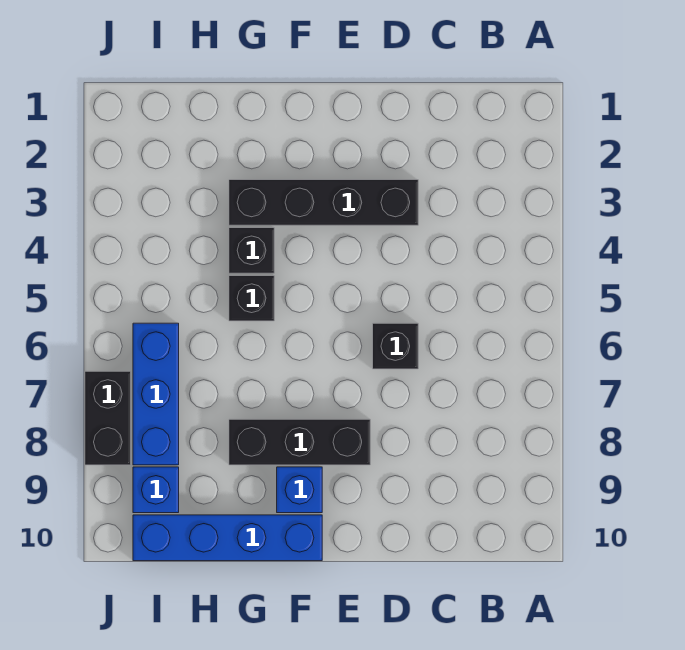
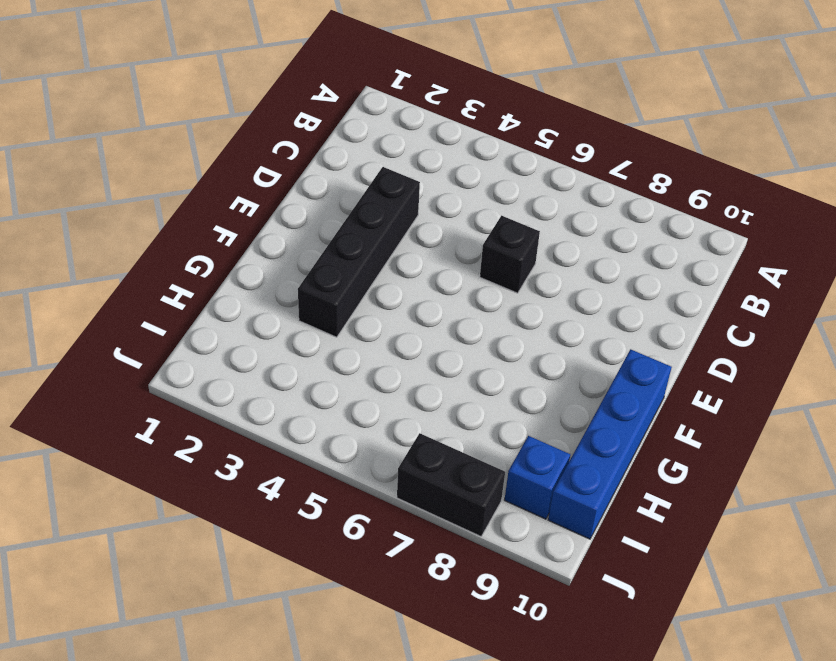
none -> black brick E8:G8 level 1
none -> blue brick F9 level 1

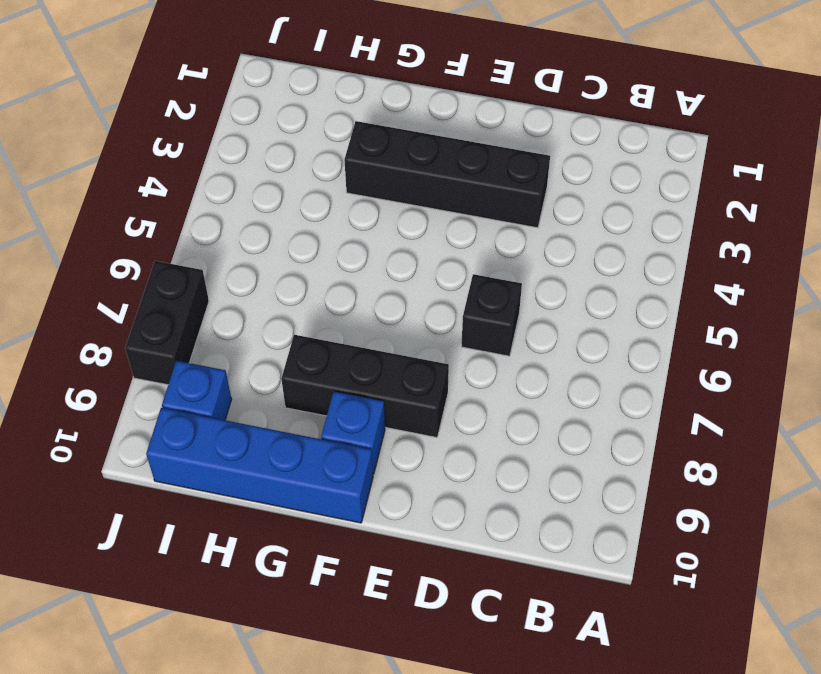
none -> black brick G4 level 1
none -> black brick G5 level 1

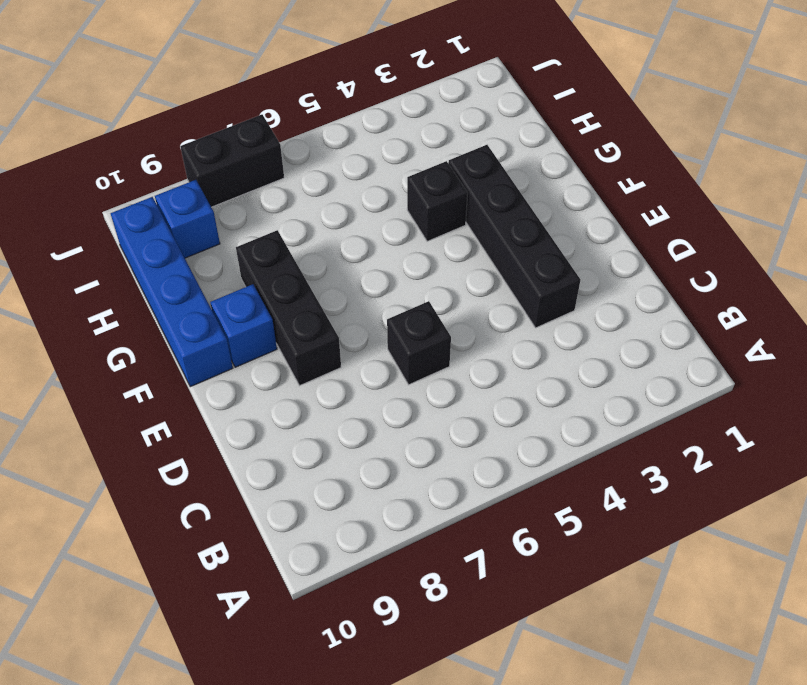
none -> black brick G5 level 1
none -> blue brick I6:I8 level 1

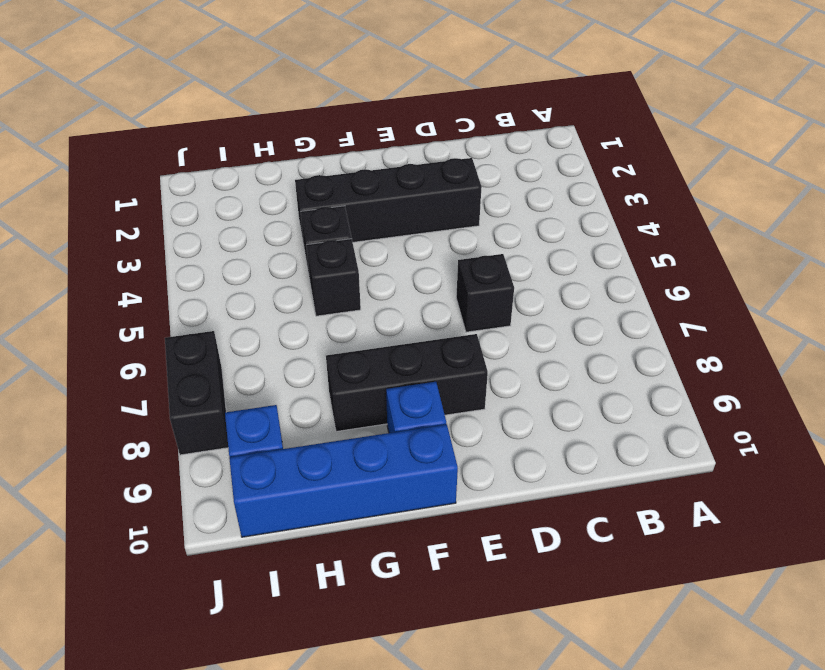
none -> blue brick I6:I8 level 1

